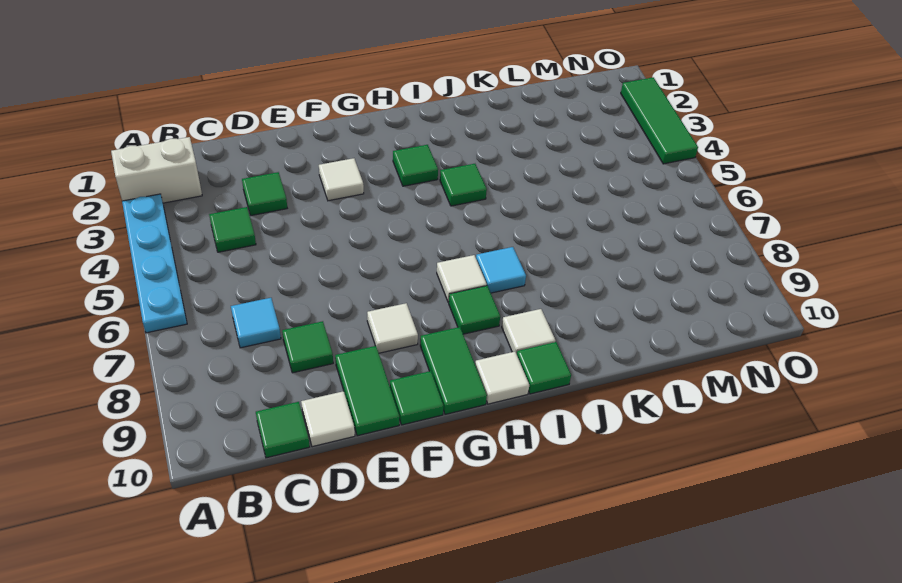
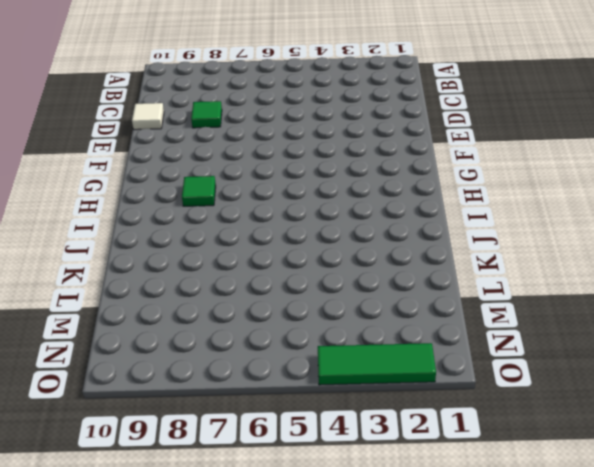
none -> white brick A2:B2 level 1
none -> cyan plate A3:A6 level 1
none -> green tile C4 level 1

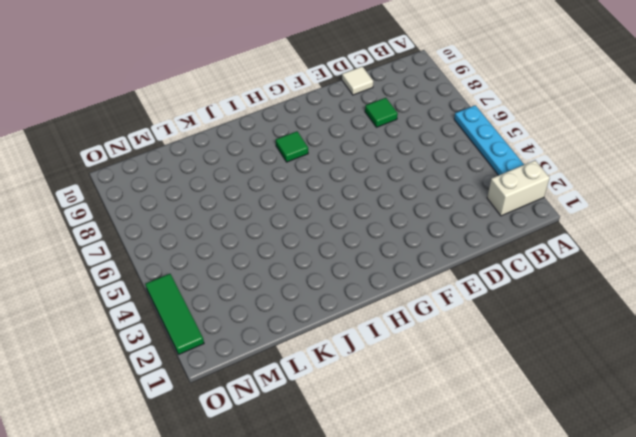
none -> green tile C4 level 1
none -> cyan tile C7 level 1
none -> green tile C10 level 1

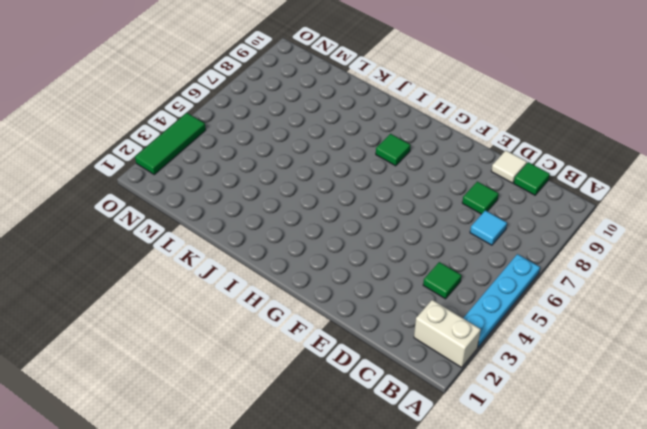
none -> green tile D3 level 1
none -> green tile E9:E10 level 1
none -> white tile F3 level 1

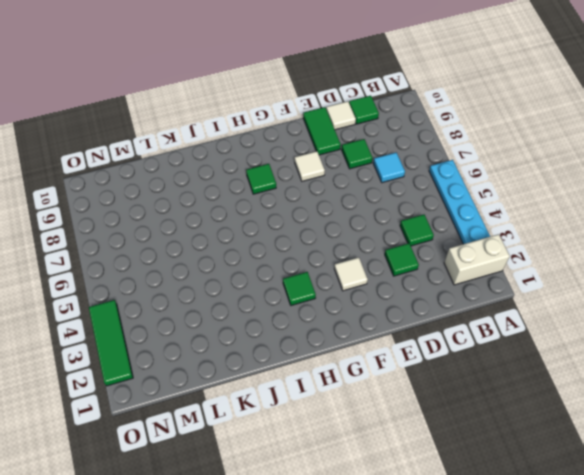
none -> green tile F10 level 1
none -> green tile G9:G10 level 1
none -> white tile H7 level 1

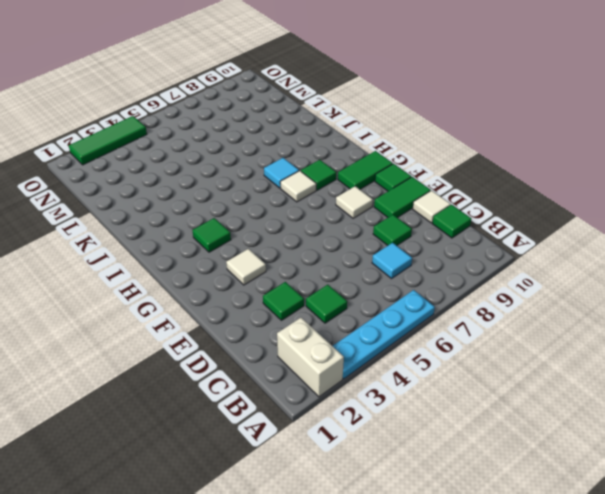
none -> white tile H10 level 1
none -> green tile I4 level 1
none -> white tile I9 level 1

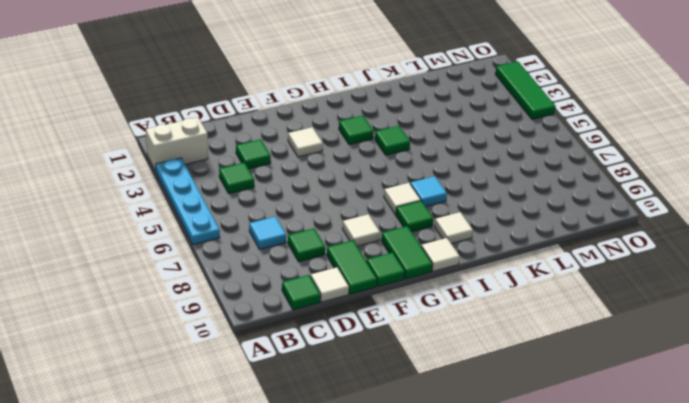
none -> green tile I10 level 1

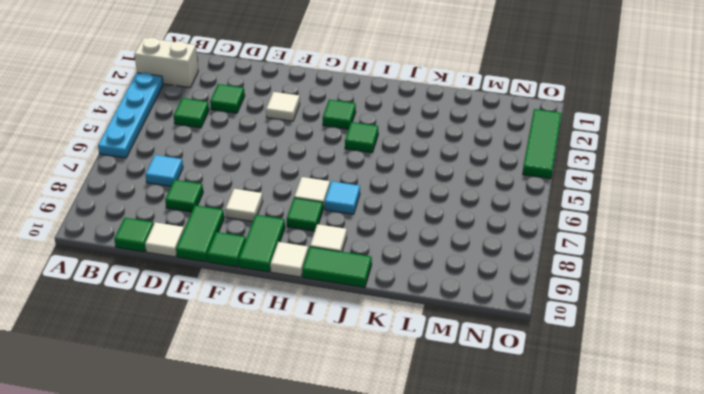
green tile I10:J10 level 1 -> green tile I10 level 1

